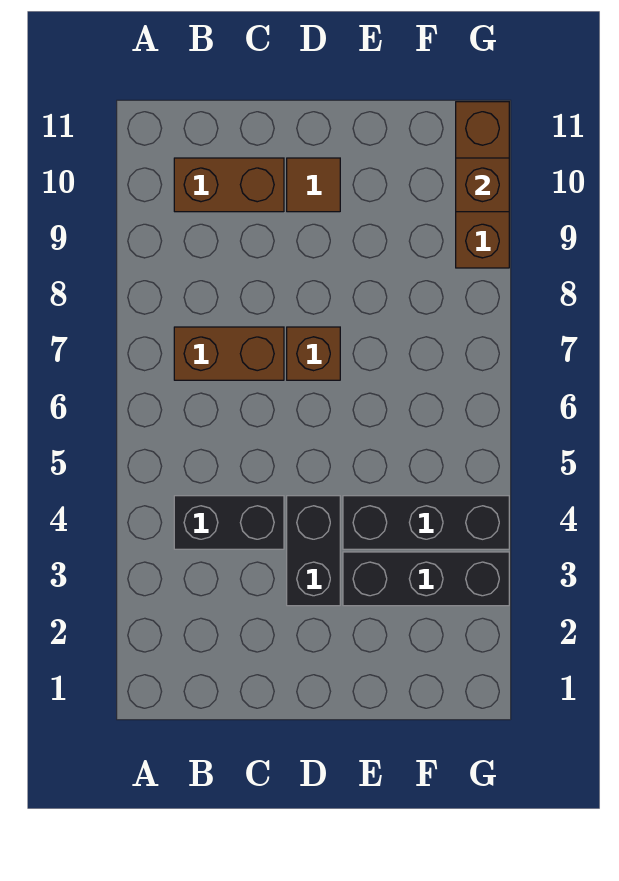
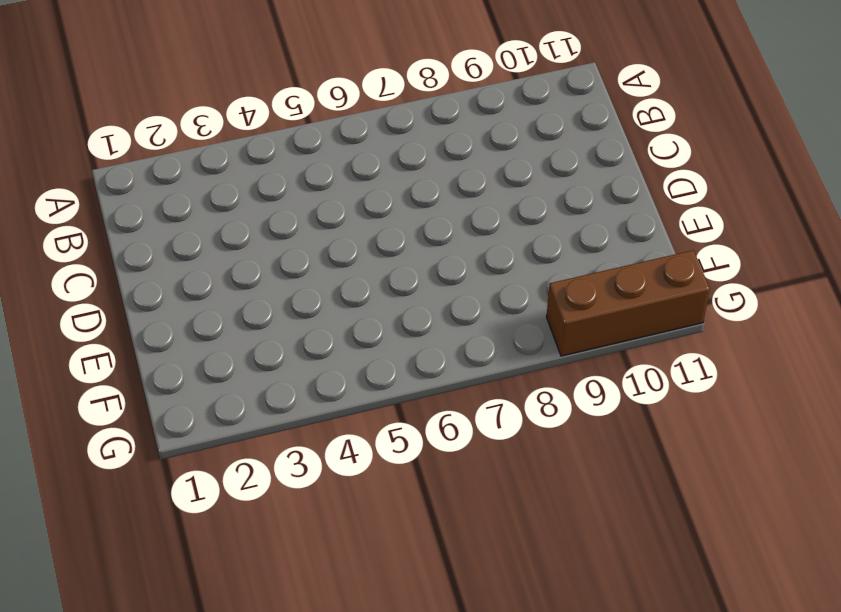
none -> black brick B4:C4 level 1
none -> brown brick B7:C7 level 1

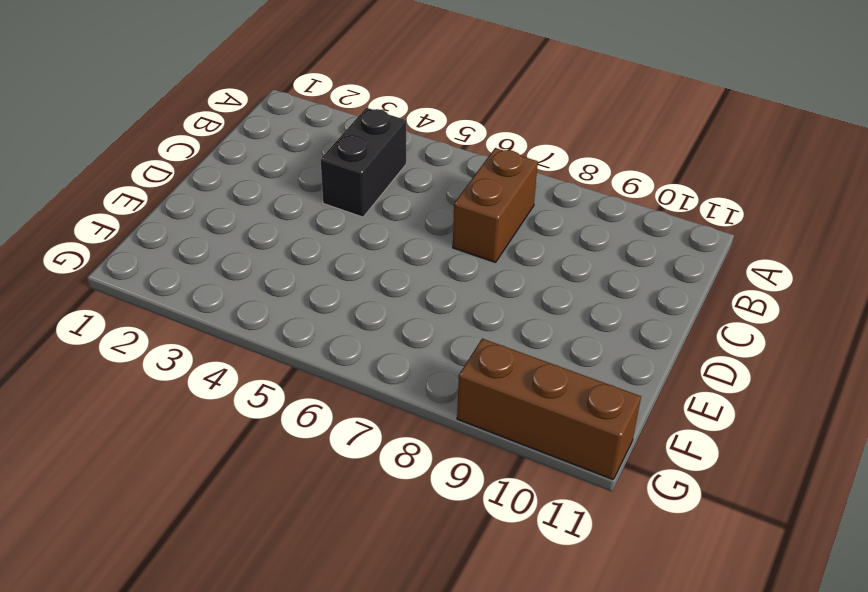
none -> brown brick B10:C10 level 1
none -> black brick D3:D4 level 1

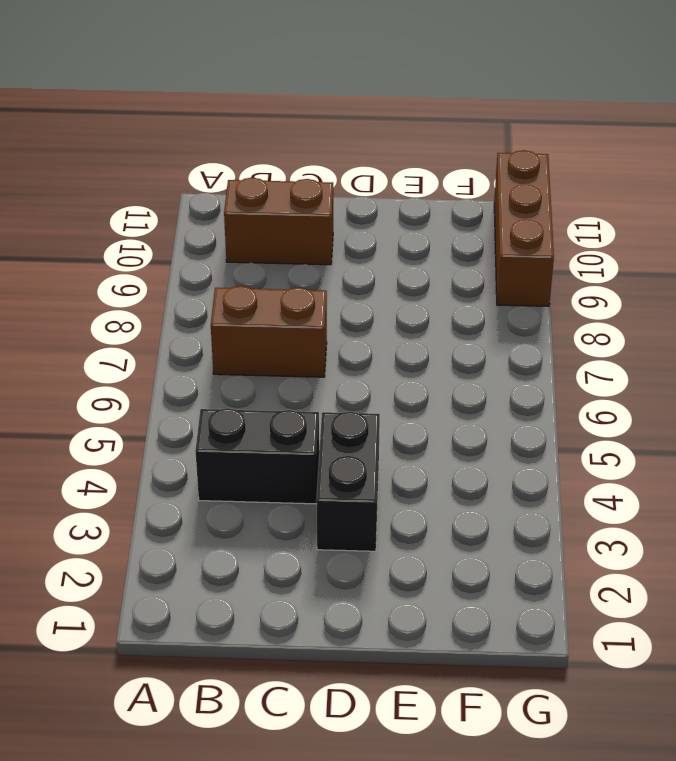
none -> brown brick D7 level 1
none -> brown tile D10 level 1

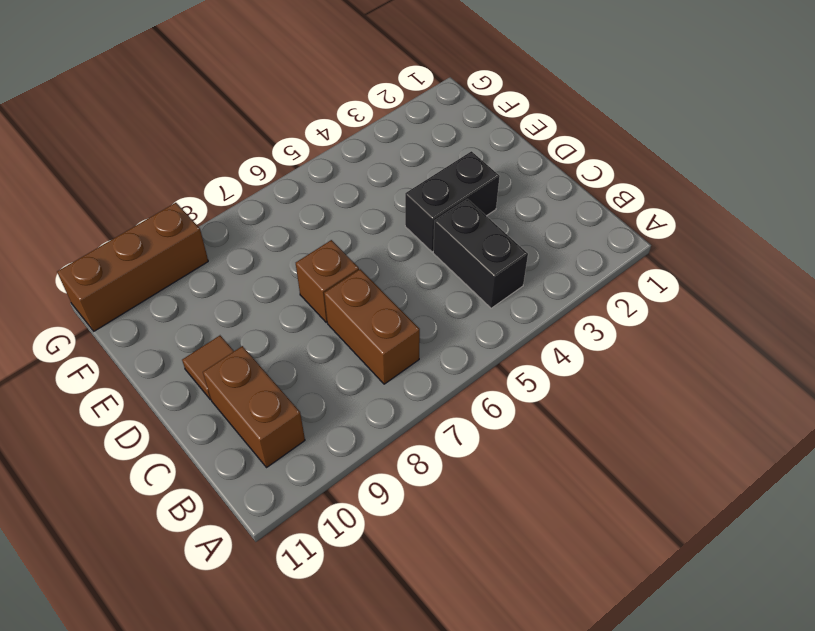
none -> black brick E3:G3 level 1
none -> black brick E4:G4 level 1

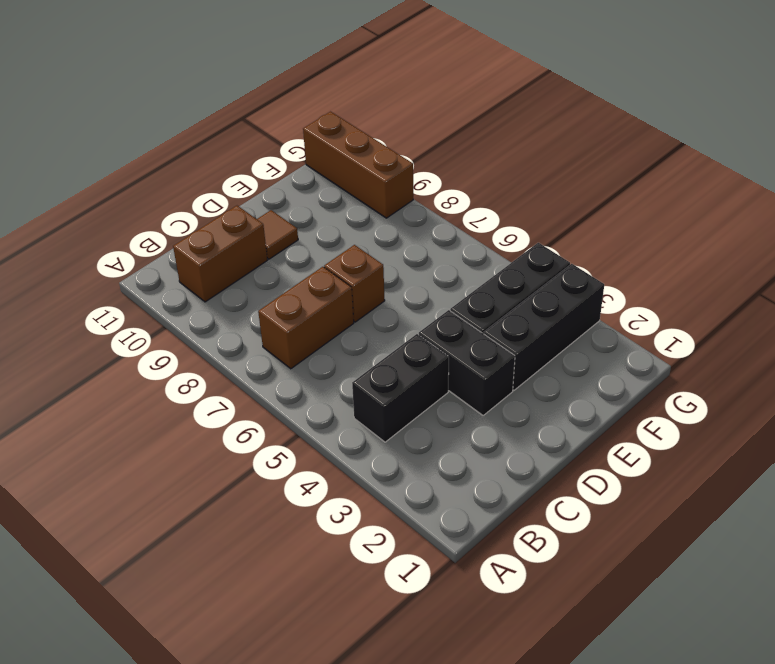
none -> brown brick G10 level 2

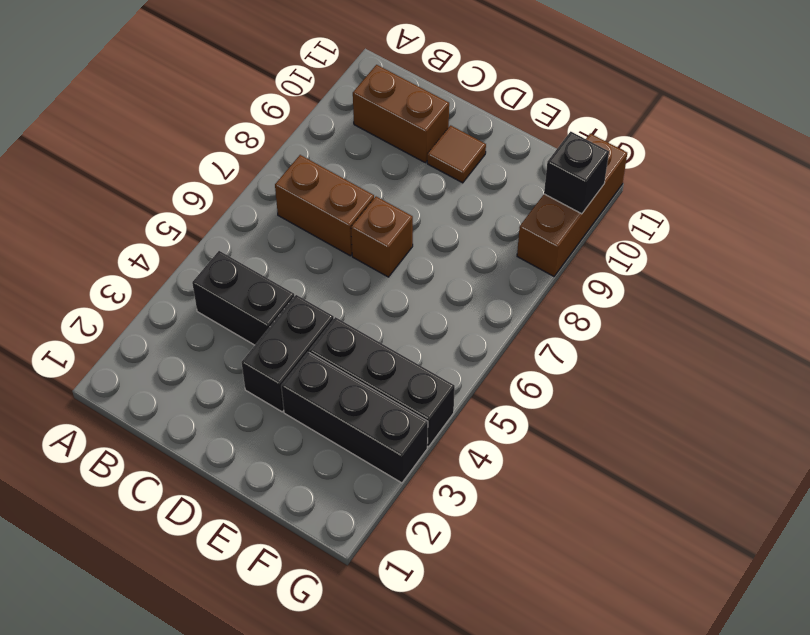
black brick G10 level 2 -> brown brick G10 level 2

